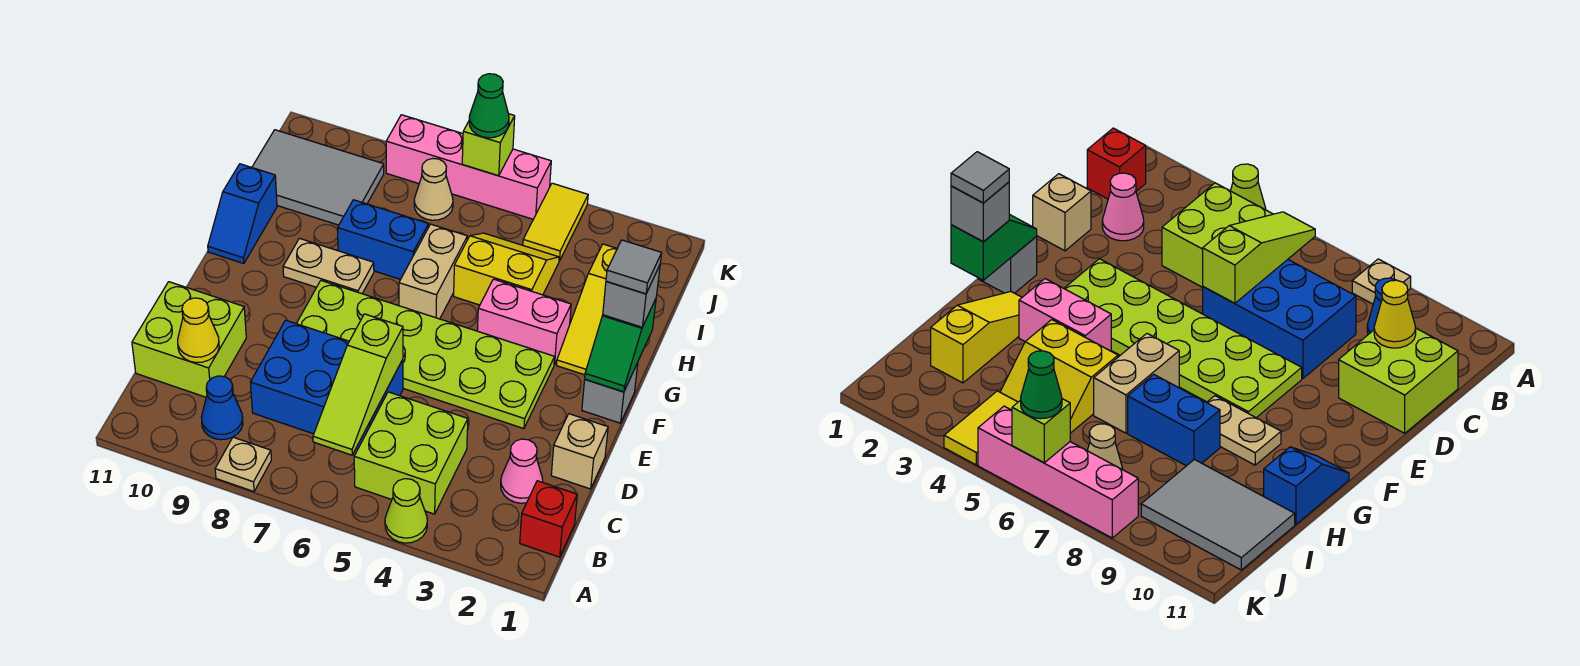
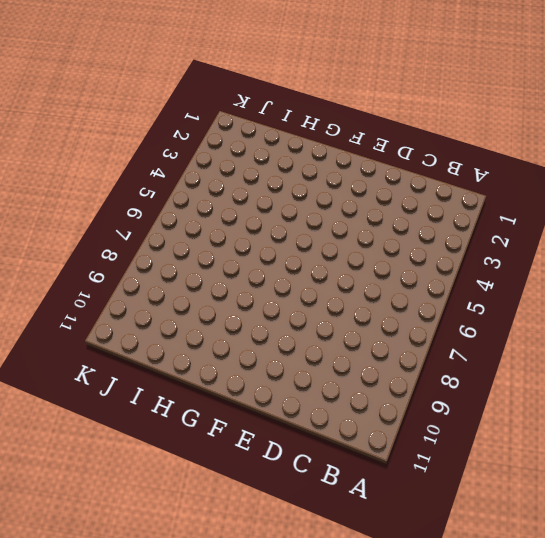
none -> lime cone A4 level 1
none -> tan plate A8 level 1
none -> red brick B1 level 1

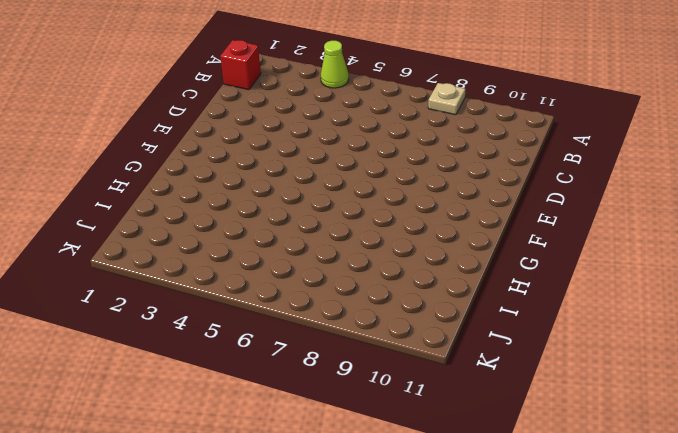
none -> lime brick B4:C5 level 1
none -> blue cone B9 level 1
none -> pink cone C2 level 1

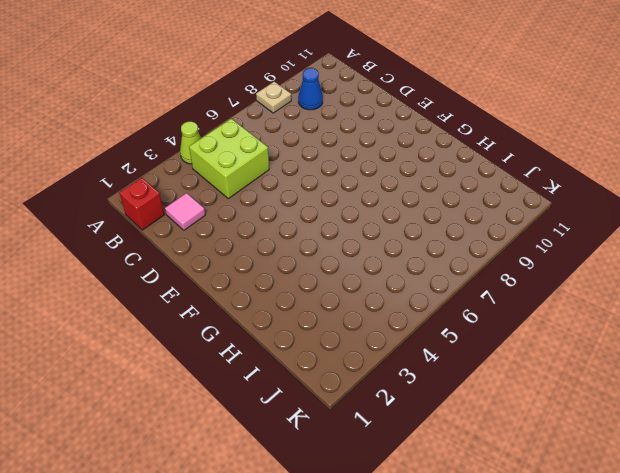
pink tile C2 level 1 -> pink cone C2 level 1
none -> blue brick C6:D8 level 1
none -> lime brick C10:D11 level 1
none -> tan brick D1 level 1

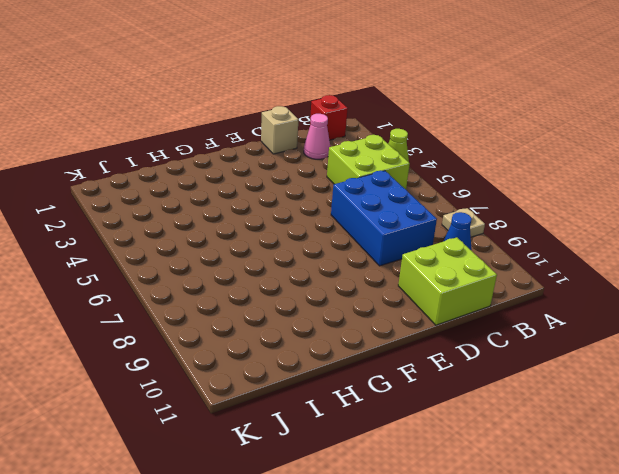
none -> lime plate E3:F8 level 1
none -> grey brick F1 level 1
none -> yellow slope G2:I2 level 1 top I

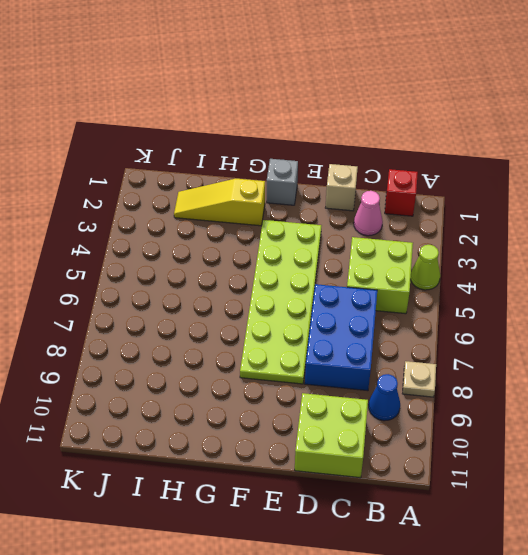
yellow slope G2:I2 level 1 top G -> yellow slope G2:I2 level 1 top I
none -> pink brick G3:G4 level 1
none -> tan brick G6:H6 level 1
none -> tan plate G8:G9 level 1

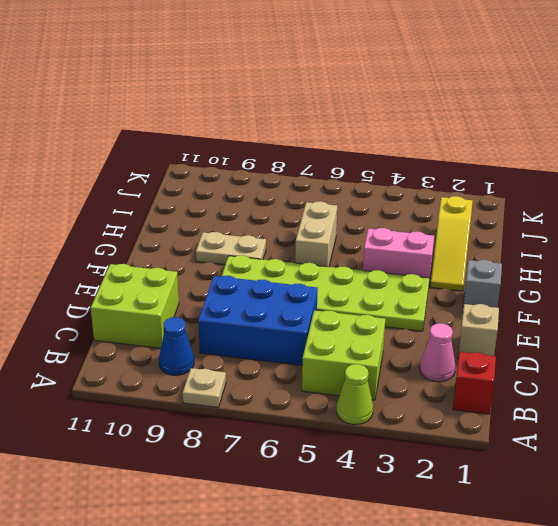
none -> blue slope G11:H11 level 1 top H
none -> yellow slope H4:I5 level 1 top H
none -> blue brick H7:H8 level 1

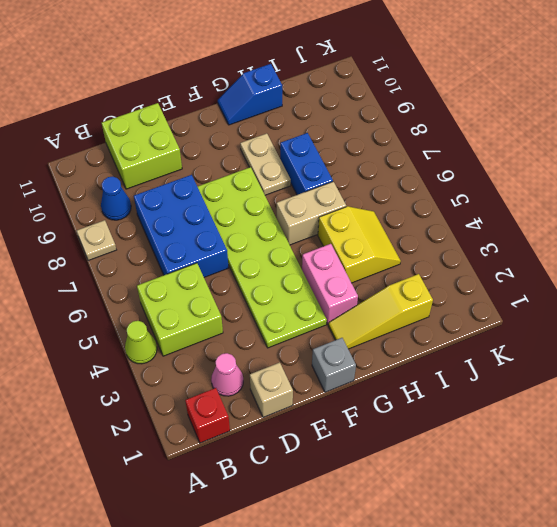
none -> grey tile I9:J11 level 1
none -> yellow tile J4:K4 level 1
none -> tan cone J7 level 1

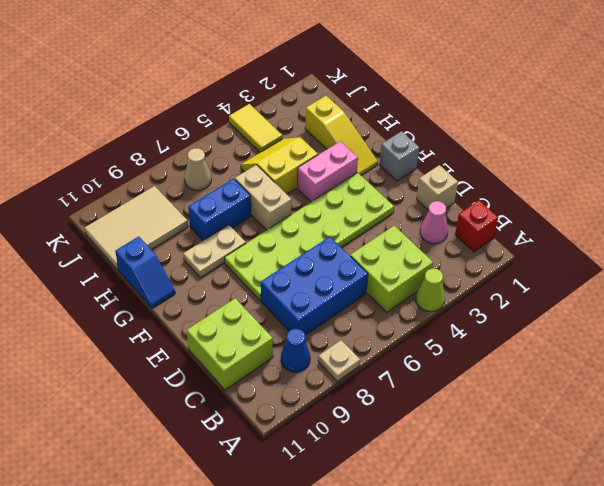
tan tile I9:J11 level 1 -> grey tile I9:J11 level 1
none -> pink brick K5:K8 level 1
none -> lime slope B6:D6 level 2 top D
none -> yellow cone C10 level 2

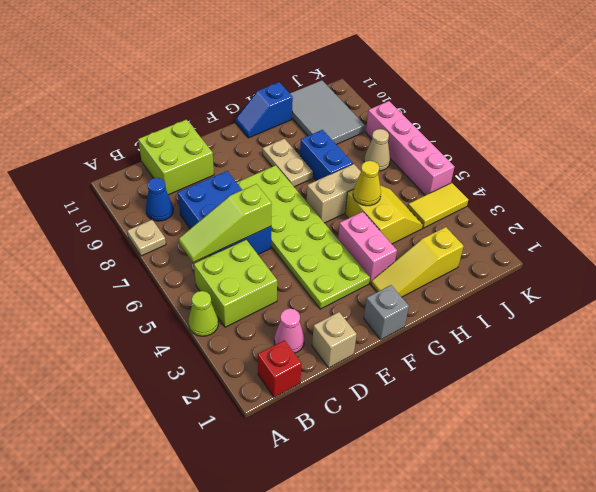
yellow cone H5 level 2 -> yellow cone C10 level 2
none -> green slope F1:G1 level 2 top G
none -> lime brick K6 level 2
none -> grey brick G1 level 3

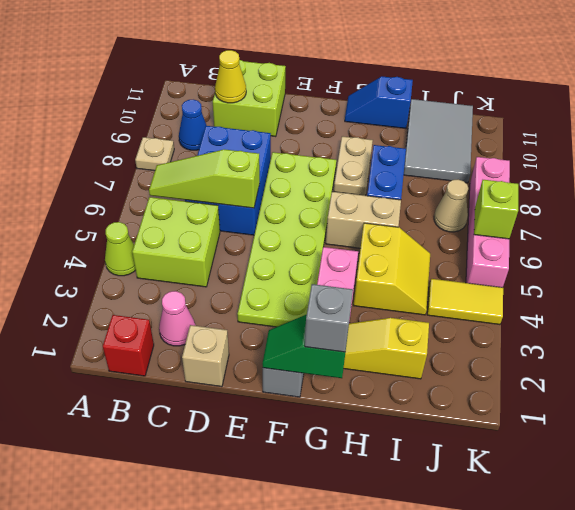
none -> green cone K6 level 3
none -> grey tile G1 level 4

